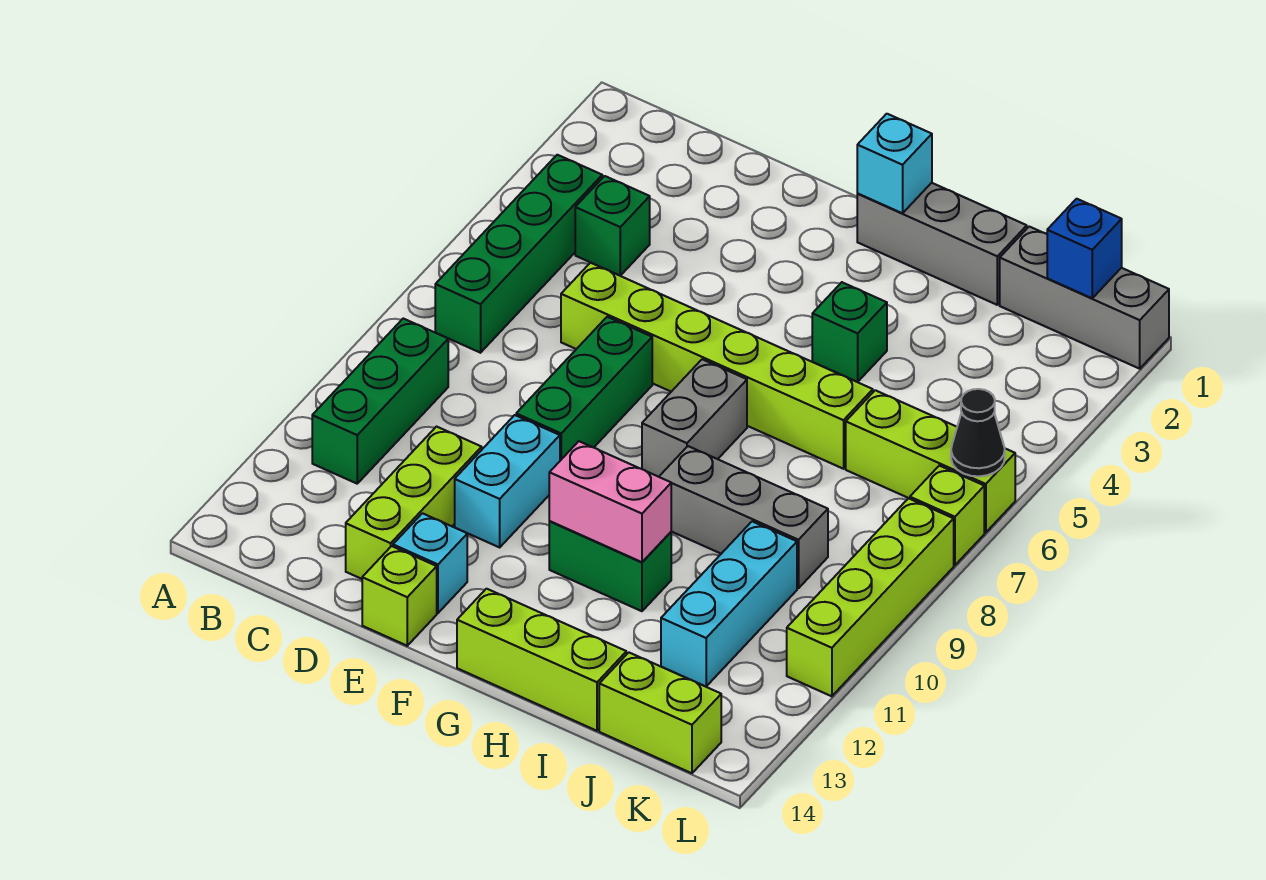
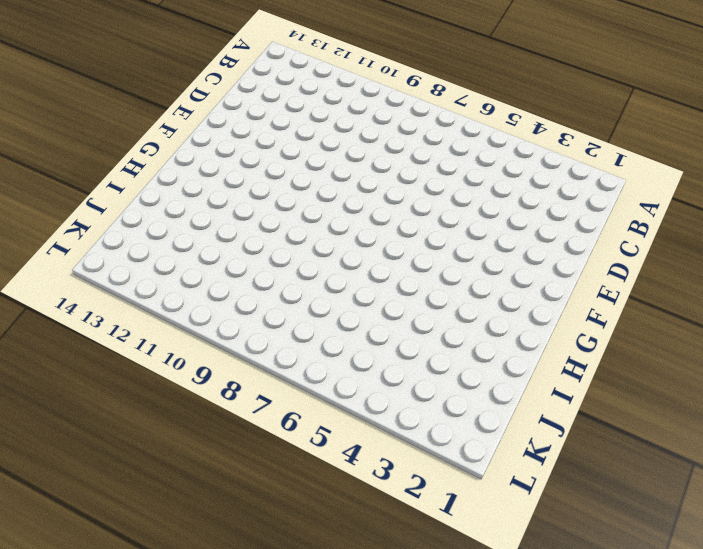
none -> green brick B4:B7 level 1
none -> green brick B9:B11 level 1
none -> green brick C4 level 1

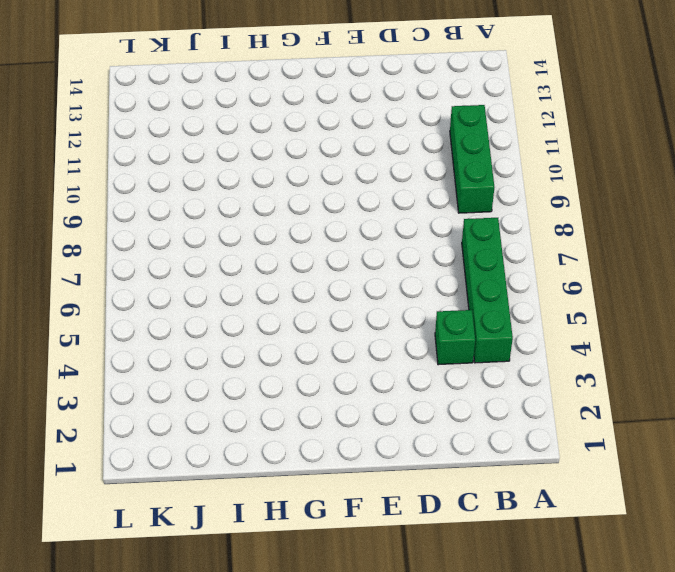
none -> lime brick D6:I6 level 1
none -> lime brick D11:D13 level 1
none -> green brick E7:E9 level 1

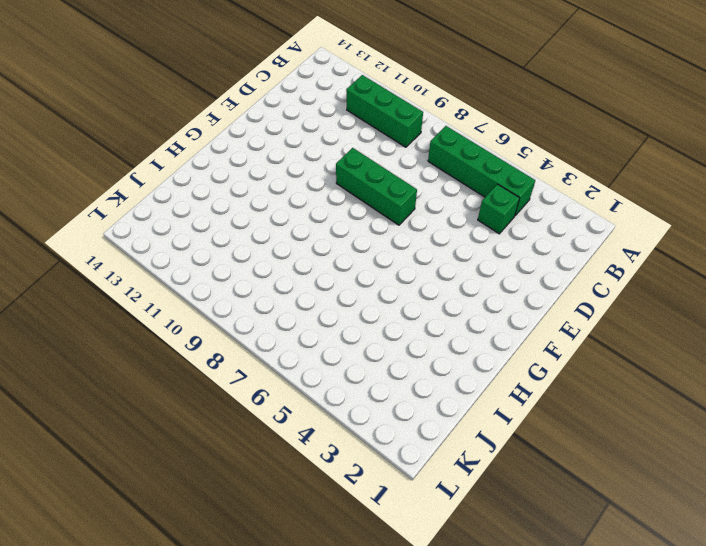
none -> lime brick D6:I6 level 1
none -> lime brick D11:D13 level 1
none -> cyan brick E10:E11 level 1

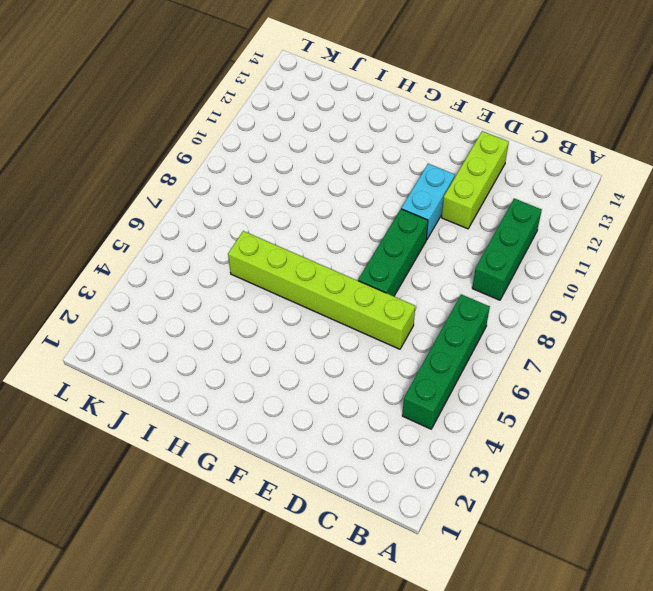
none -> green brick C4 level 1
none -> cyan brick E13 level 1
none -> lime brick E14 level 1

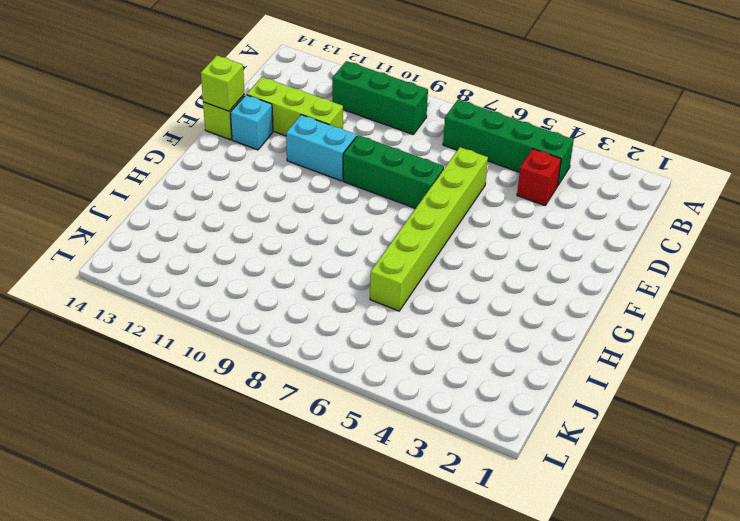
red brick C4 level 1 -> green brick C4 level 1
lime brick E14 level 2 -> lime brick L7 level 1
none -> grey brick G1:I1 level 1
none -> grey brick G7:G8 level 1
none -> green brick G11:H11 level 1

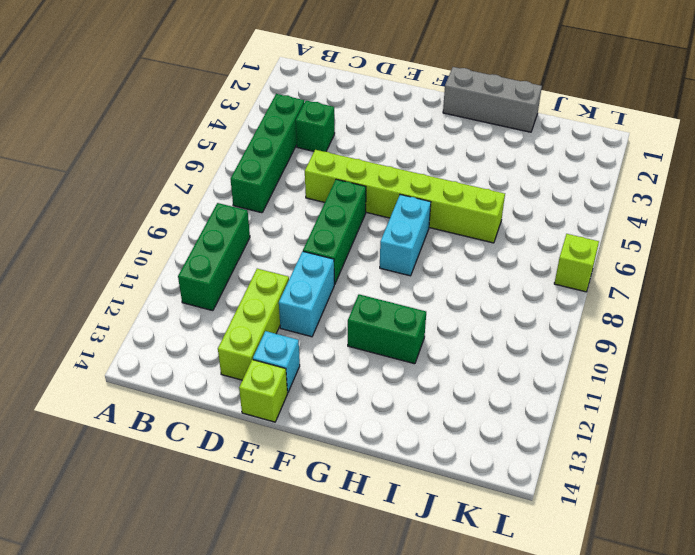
cyan brick G7:G8 level 1 -> grey brick G7:G8 level 1
none -> lime brick G14:I14 level 1
none -> green brick H4 level 1
none -> grey brick H9:J9 level 1

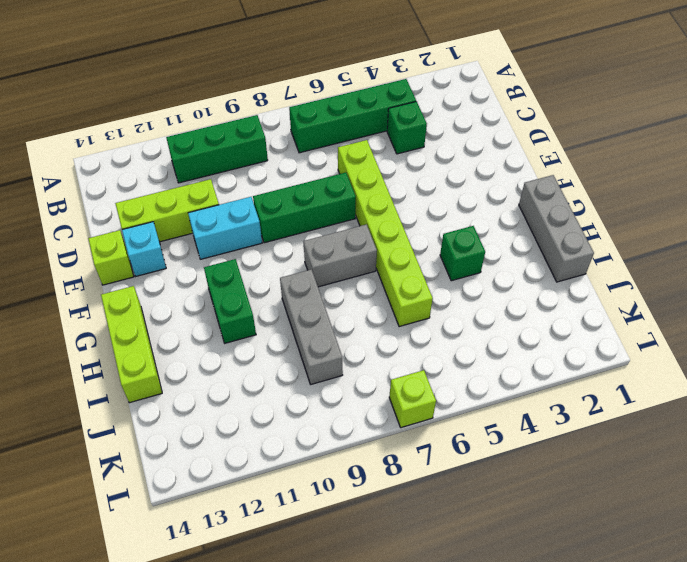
none -> grey brick J1:L1 level 1
none -> lime brick J6:L6 level 1
none -> cyan brick J10:J12 level 1

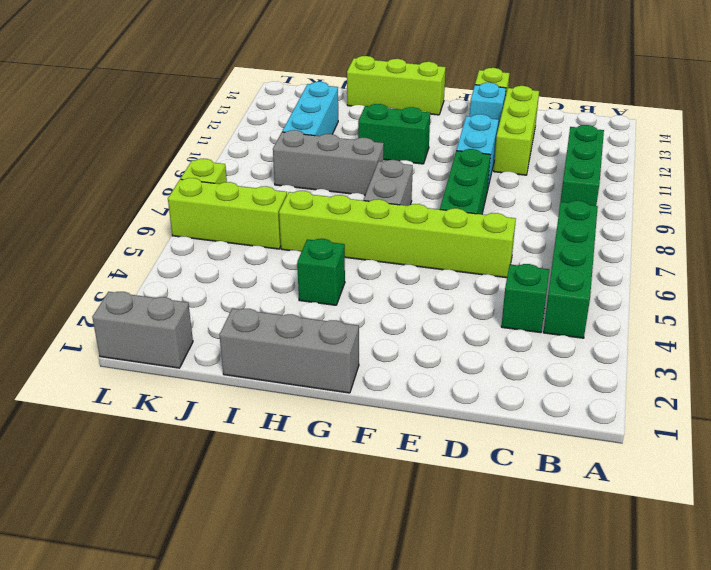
grey brick K1:L1 level 1 -> grey brick J1:L1 level 1
none -> lime brick J14:K14 level 1
none -> lime brick L8:L11 level 1
none -> cyan brick G1 level 2

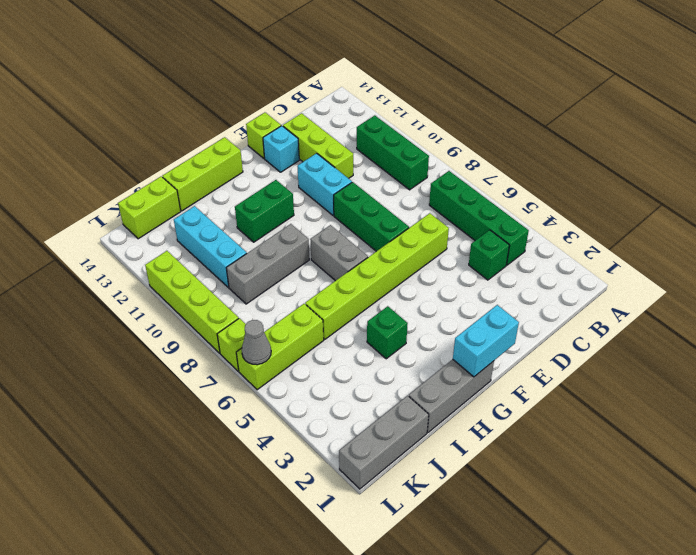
cyan brick F1:G1 level 2 -> cyan brick G1 level 2
grey cone L6 level 2 -> black cone L6 level 2
none -> pink brick G11:H11 level 2
none -> blue brick K1 level 2

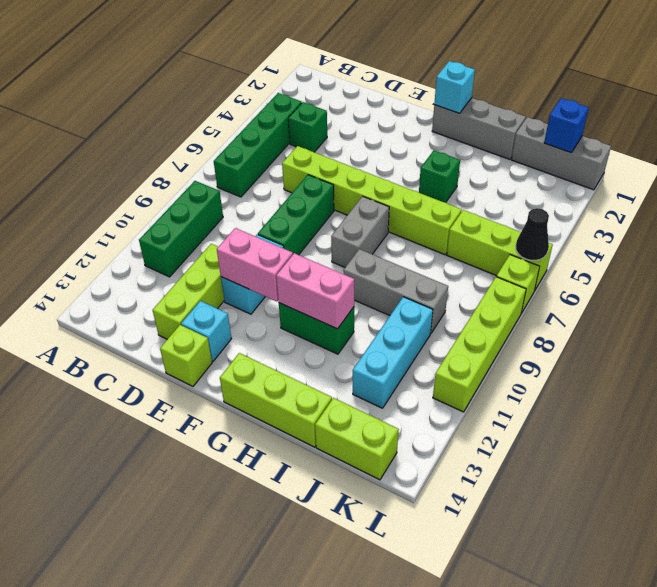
pink brick E11:F11 level 2 -> none

